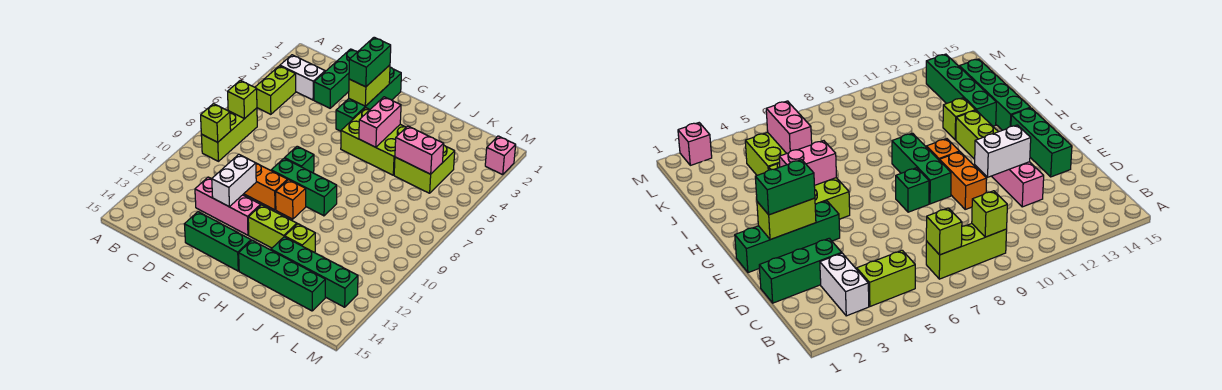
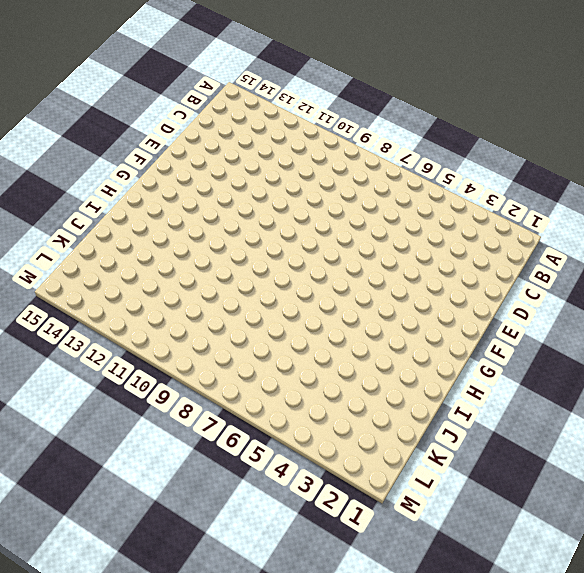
none -> white brick B3:C3 level 1
none -> lime brick B4:B5 level 1
none -> lime brick B7:B9 level 1

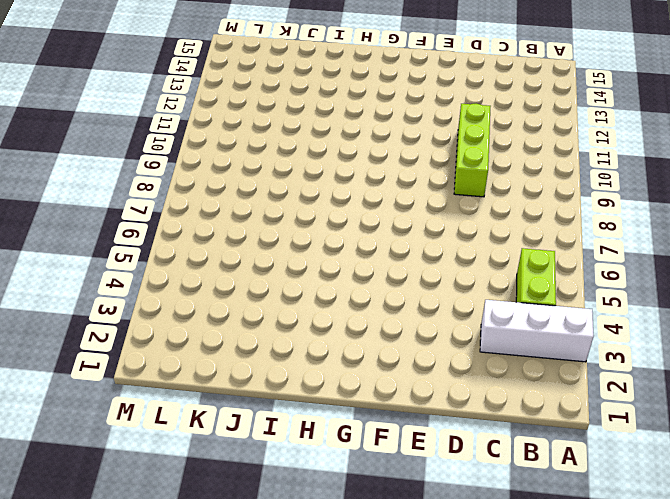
white brick A3:C3 level 1 -> white brick B3:C3 level 1
lime brick D9:D11 level 1 -> lime brick B7:B9 level 1
none -> green brick D1:D3 level 1
none -> pink brick D12:F12 level 1
none -> orange brick E10:F10 level 1

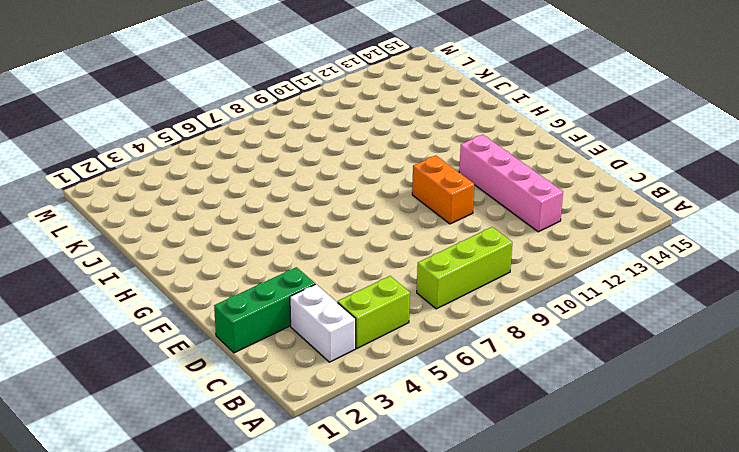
pink brick C12:F12 level 1 -> pink brick D12:F12 level 1
none -> green brick E14:G14 level 1
none -> green brick F1:F4 level 1
none -> green brick F8 level 1

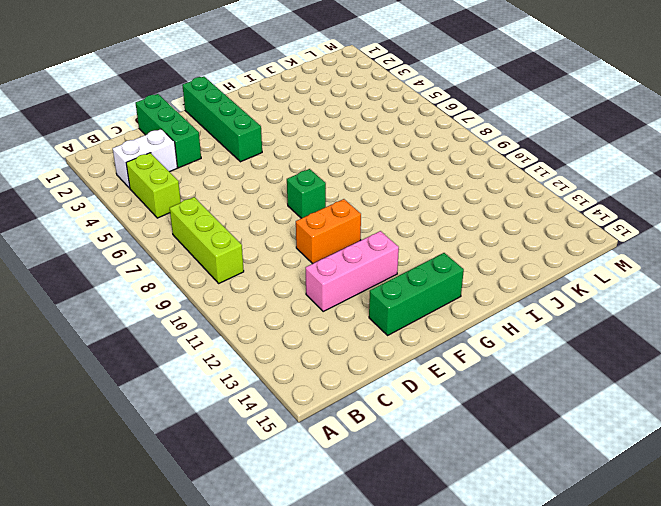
none -> green brick F9:H9 level 1
none -> lime brick G4:I5 level 1
none -> orange brick G10 level 1

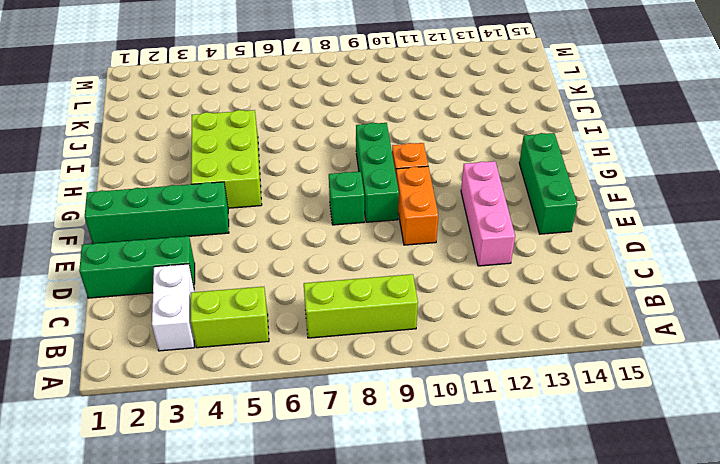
none -> lime brick G12:H12 level 1
none -> green brick H14:K14 level 1
none -> lime brick I12 level 1

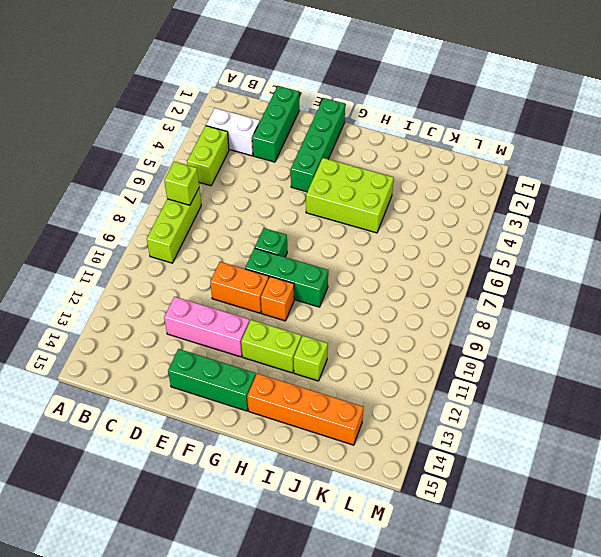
orange brick H14:K14 level 1 -> green brick H14:K14 level 1
none -> green brick I13:L13 level 1
none -> lime brick J4:K5 level 1
none -> pink brick M2 level 1

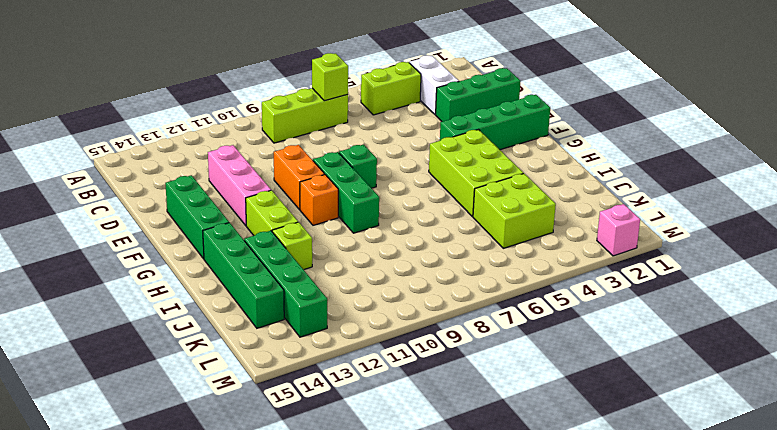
none -> lime brick B9 level 2
none -> white brick E11:E12 level 2
none -> lime brick F2:F3 level 2

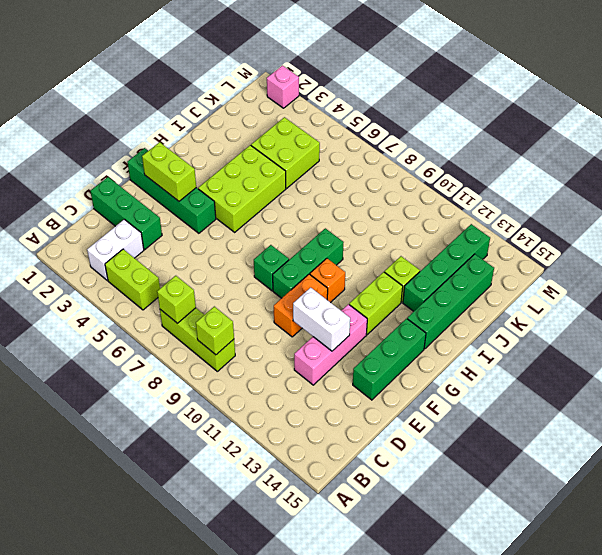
none -> pink brick H4:H5 level 2
none -> pink brick J5:K5 level 2
none -> green brick F2:F3 level 3

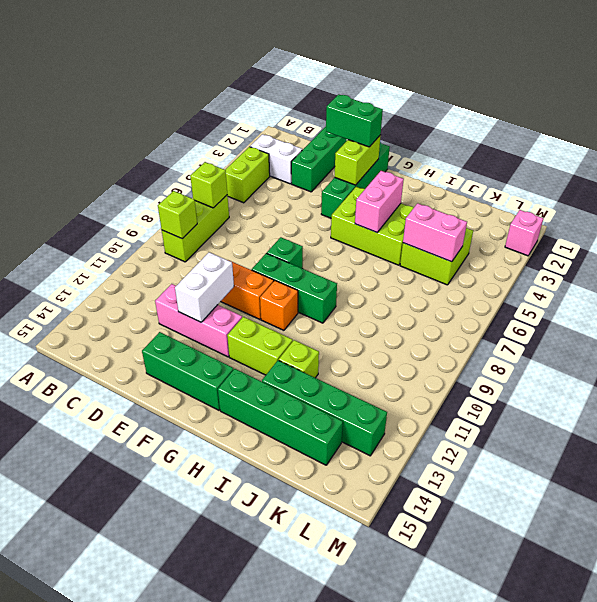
green brick E2:F2 level 3 -> green brick F2:F3 level 3

